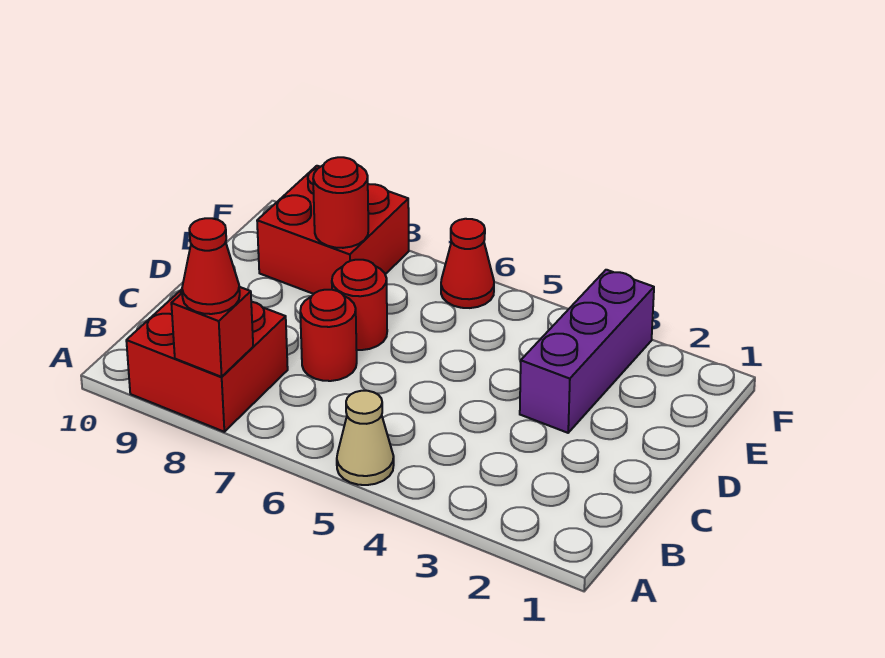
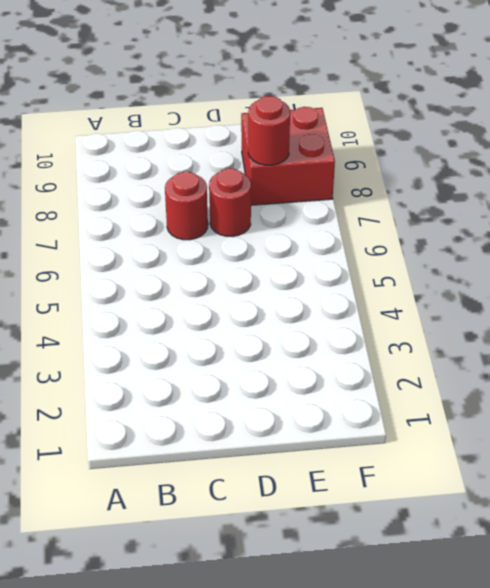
none -> tan cone A5 level 1
none -> red brick A8:B9 level 1

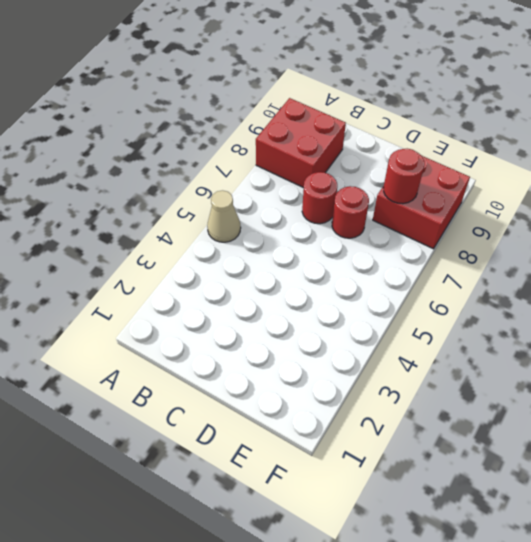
none -> purple brick D3:F3 level 1
none -> red cone F6 level 1

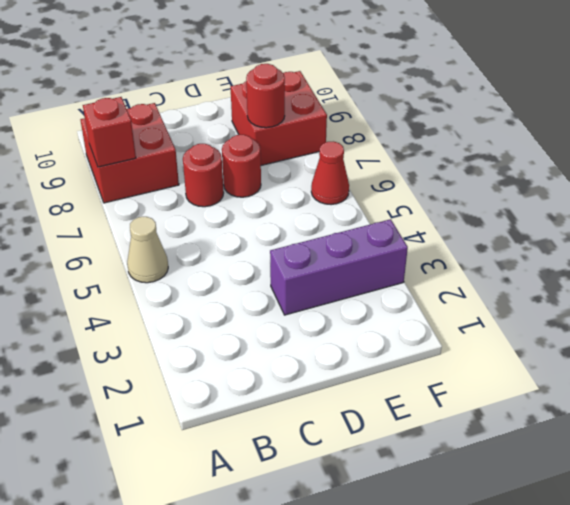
none -> red cone A8 level 3

